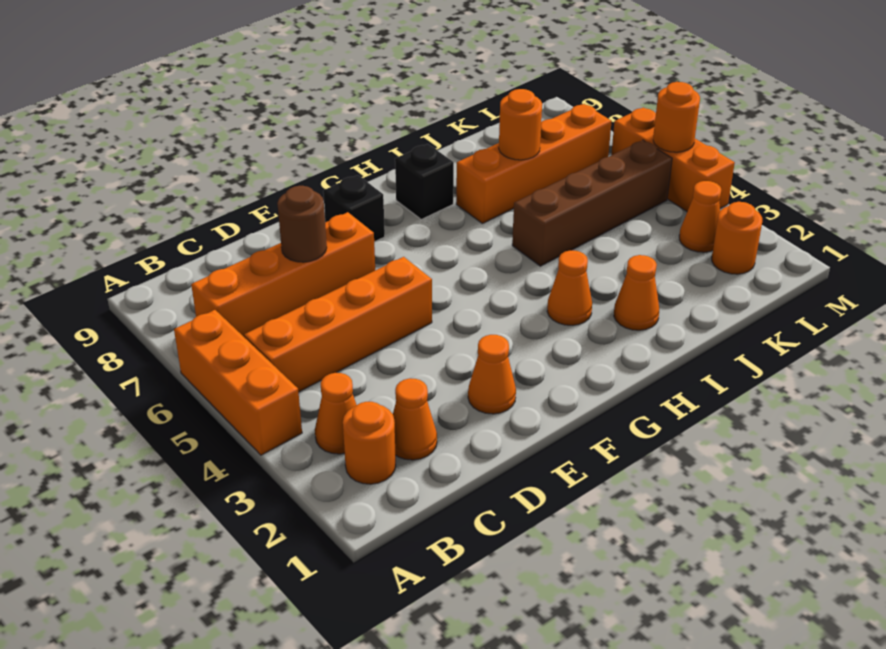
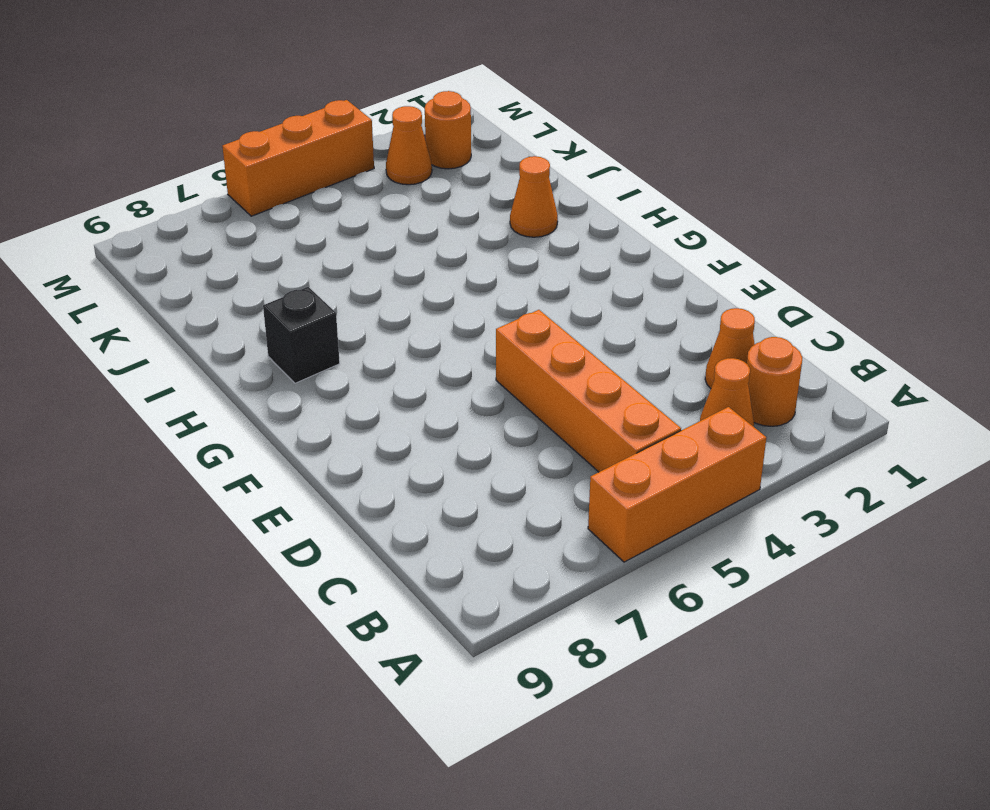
none -> orange brick B7:E7 level 1
none -> orange cone E2 level 1
none -> black brick F8 level 1

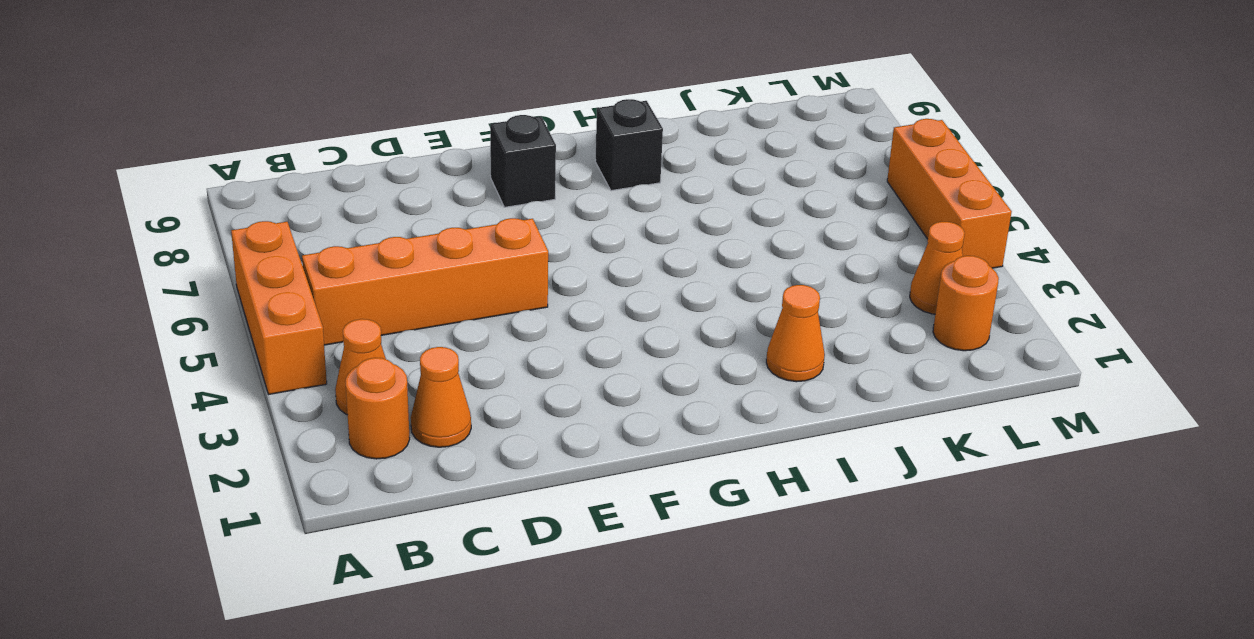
none -> orange brick B7:E7 level 1
none -> orange cone E2 level 1
none -> orange cone H3 level 1

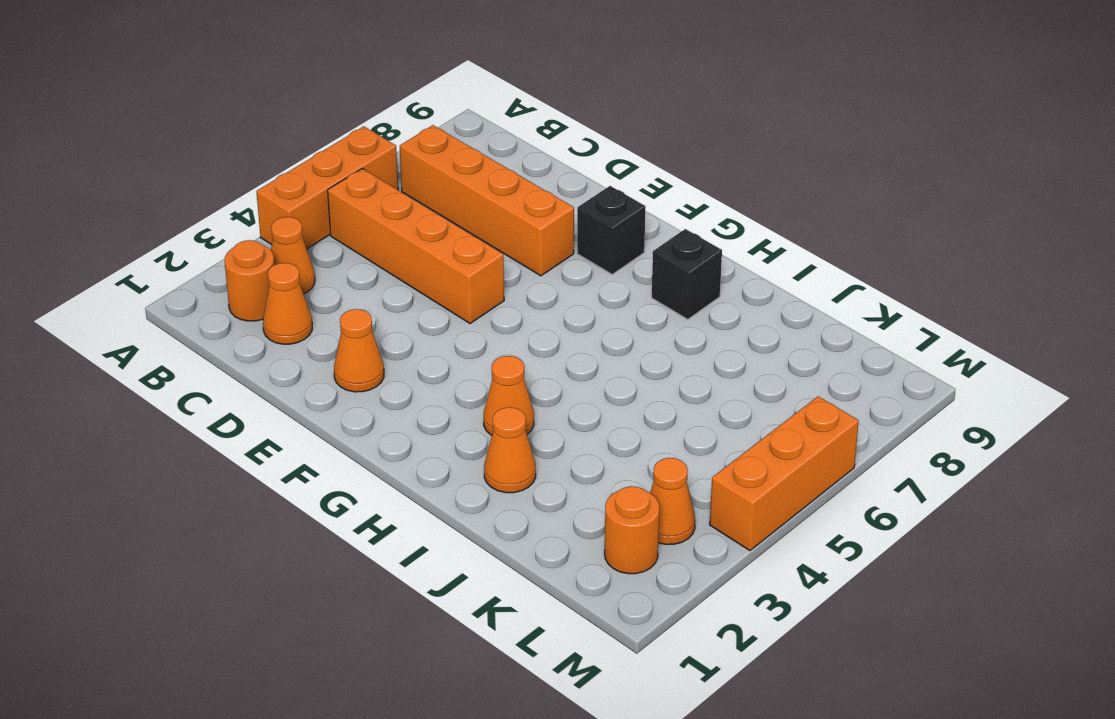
none -> brown brick I5:L5 level 1
none -> orange brick I7:L7 level 1
none -> brown round brick D7 level 2

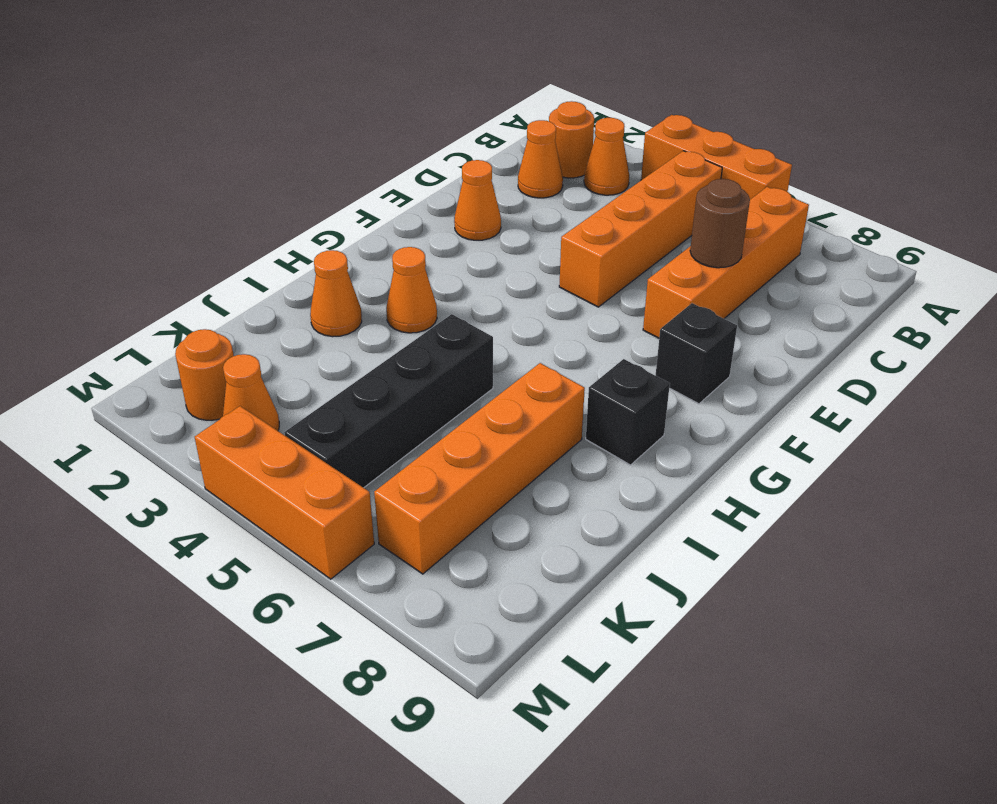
black brick I5:L5 level 1 -> brown brick I5:L5 level 1
none -> orange round brick J7 level 2
none -> orange round brick M5 level 2

